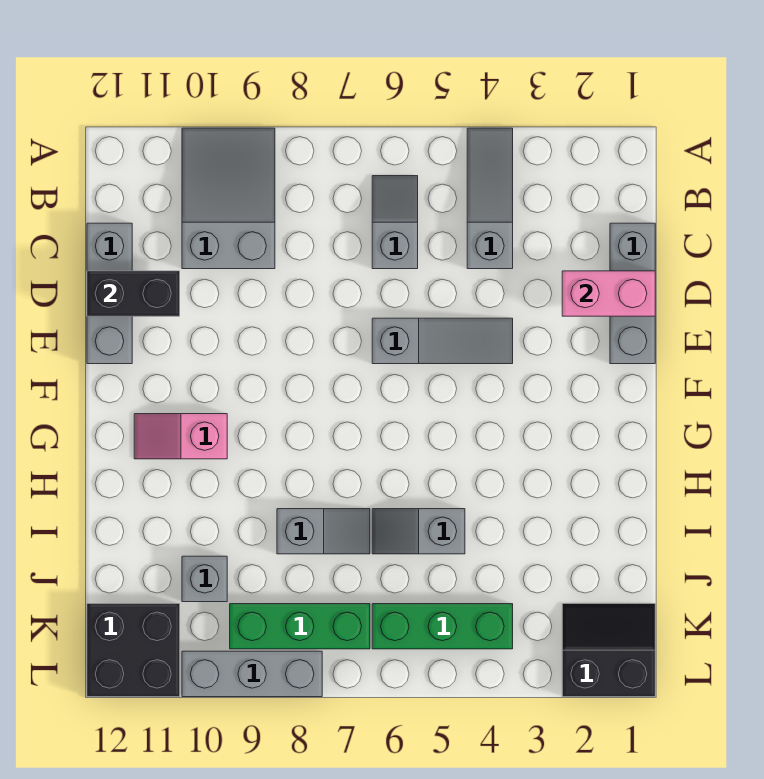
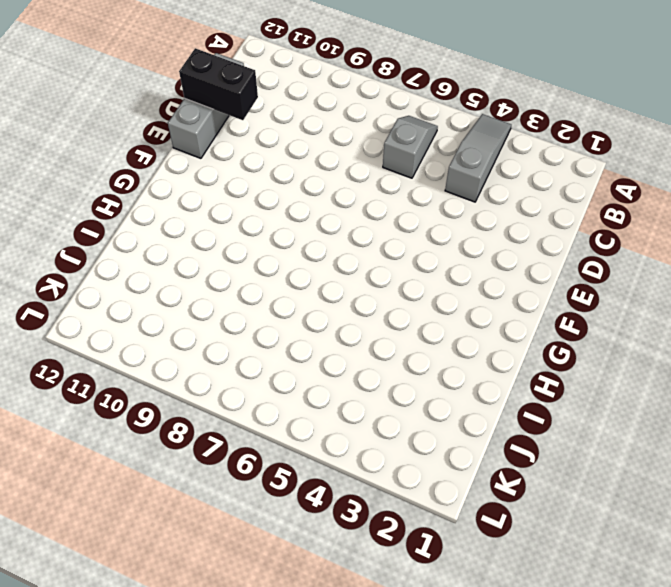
none -> grey slope A9:C10 level 1 top C
none -> grey brick C1:E1 level 1
none -> grey slope E4:E6 level 1 top 6

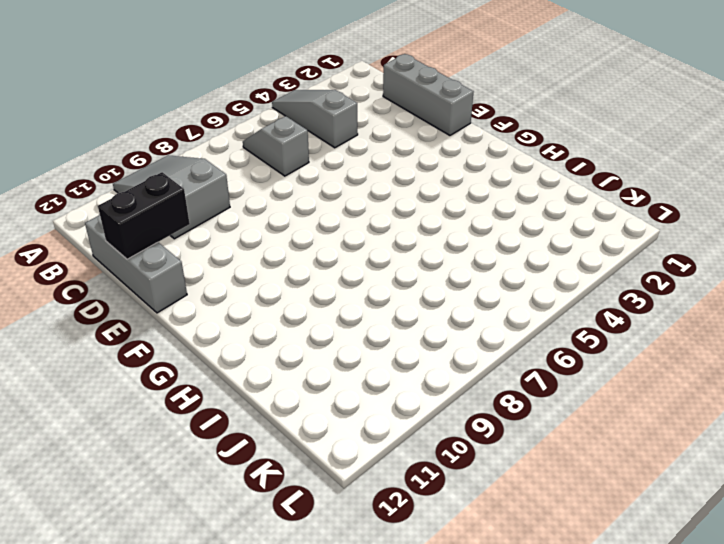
none -> grey slope E4:E6 level 1 top 6
none -> pink slope G10:G11 level 1 top 10
none -> grey slope I5:I6 level 1 top 5

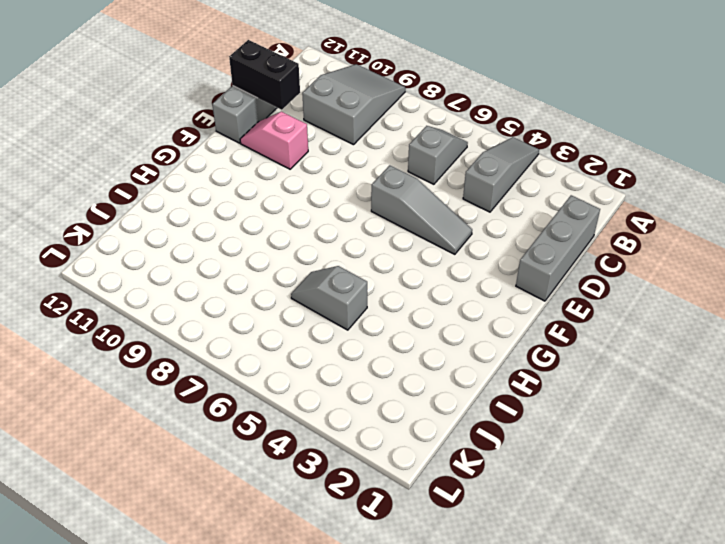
pink slope E10:E11 level 1 top 10 -> pink slope G10:G11 level 1 top 10
none -> grey slope I7:I8 level 1 top 8
none -> grey brick J10 level 1
none -> black slope K1:L2 level 1 top L

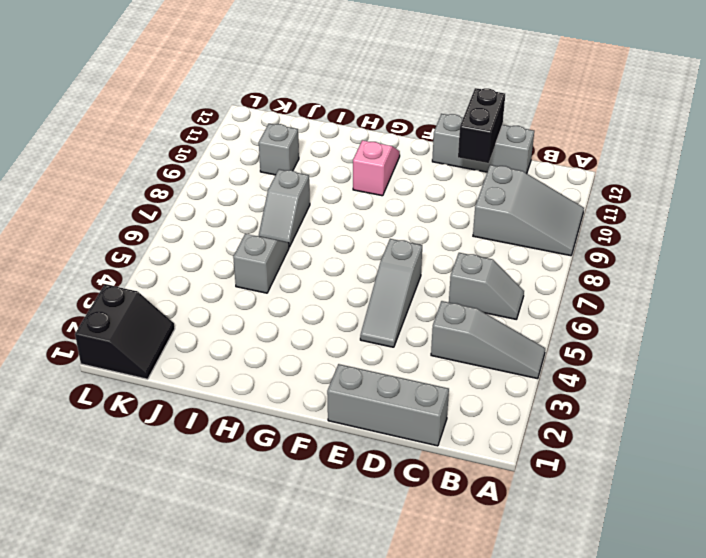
none -> green brick K4:K6 level 1
none -> green brick K7:K9 level 1
none -> black brick K11:L12 level 1

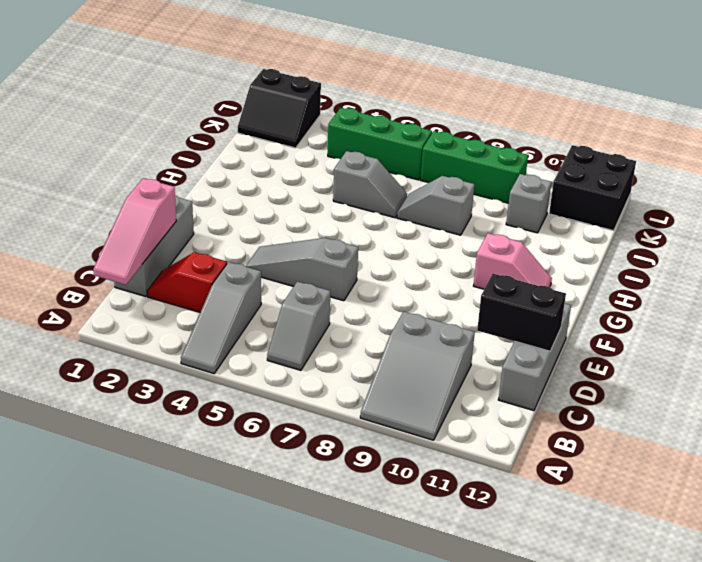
pink slope B1:D1 level 2 top D -> pink brick D1:D2 level 2
red slope C2:C3 level 1 top 3 -> none
none -> grey brick L8:L10 level 1

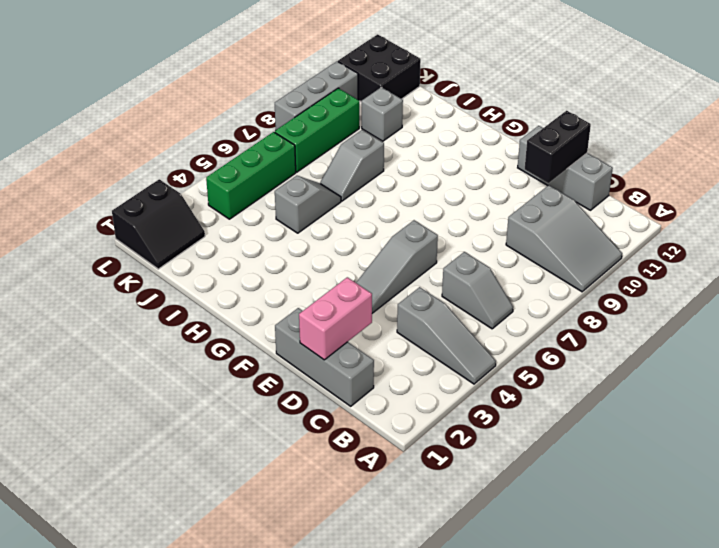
none -> pink slope G10:G11 level 1 top 10

